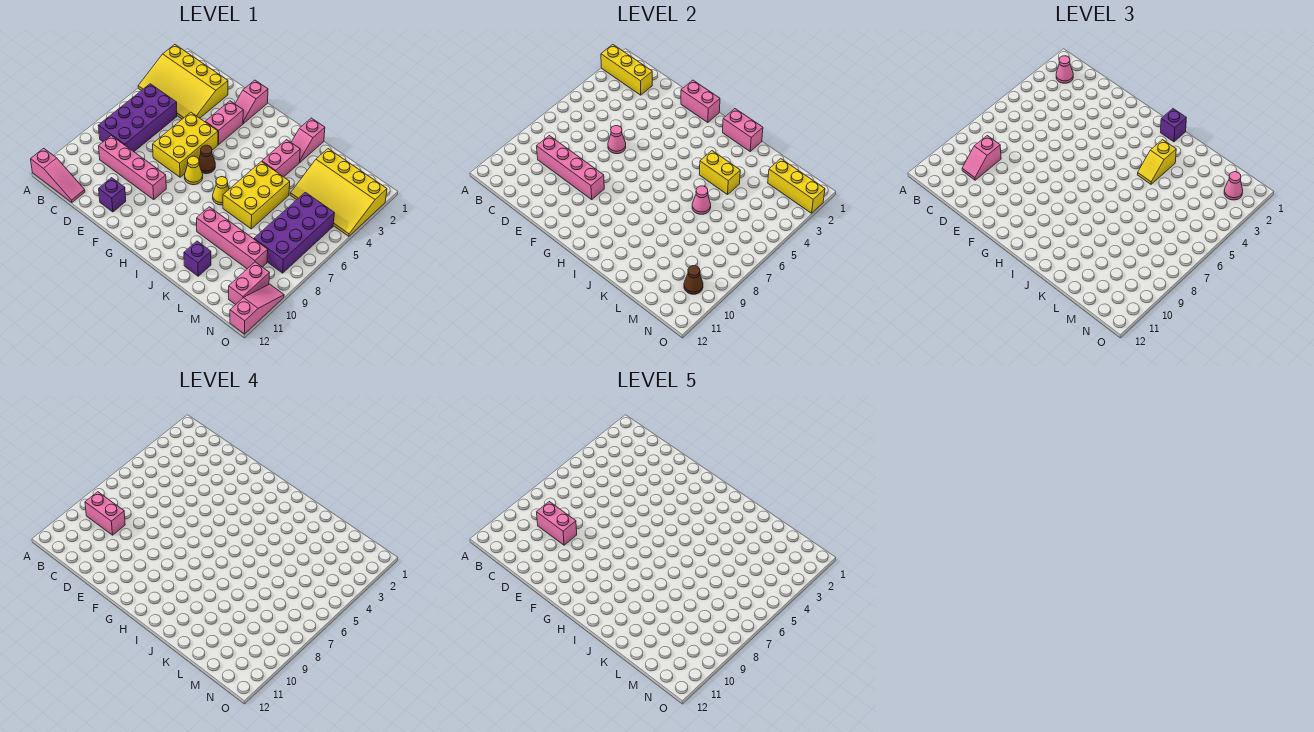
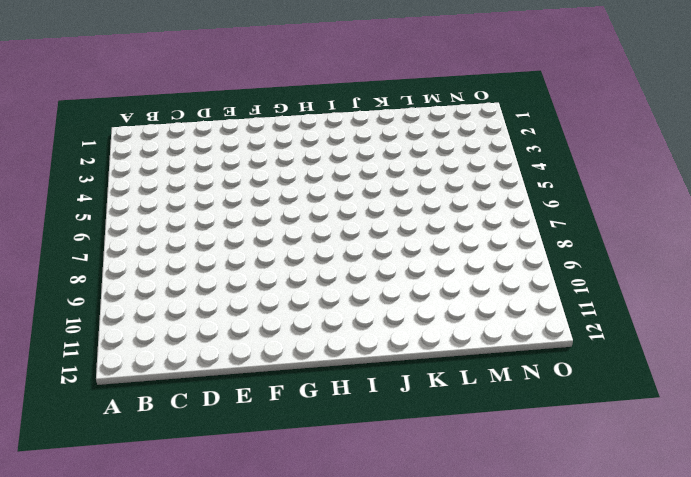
none -> yellow slope A2:D4 level 1 top 2
none -> pink slope A12:C12 level 1 top A
none -> purple brick B5:C8 level 1
none -> pink brick C9:F9 level 1

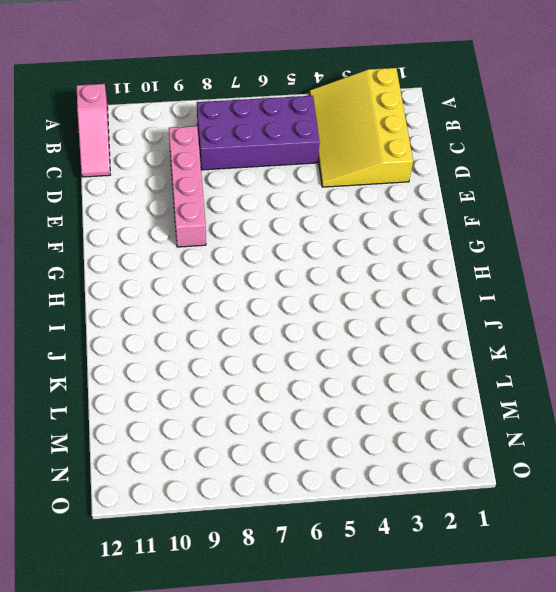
none -> yellow brick E5:F7 level 1
none -> purple brick E11 level 1
none -> pink slope F1:F2 level 1 top 1
none -> pink brick F3:F4 level 1

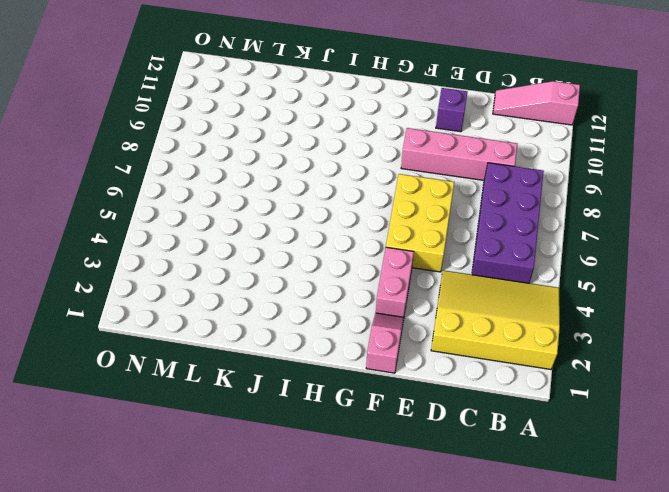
none -> brown cone G6 level 1
none -> yellow cone G7 level 1
none -> yellow cone I7 level 1
none -> pink slope J1:J2 level 1 top 1

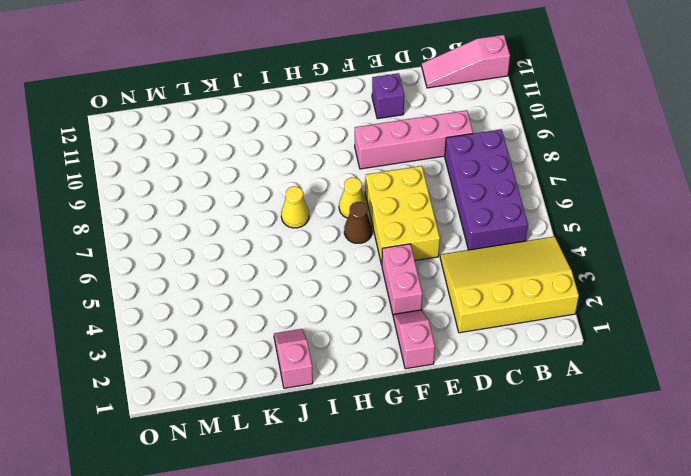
none -> pink brick J3:J4 level 1
none -> yellow brick J5:K7 level 1
none -> pink brick J9:M9 level 1
none -> purple brick K11 level 1

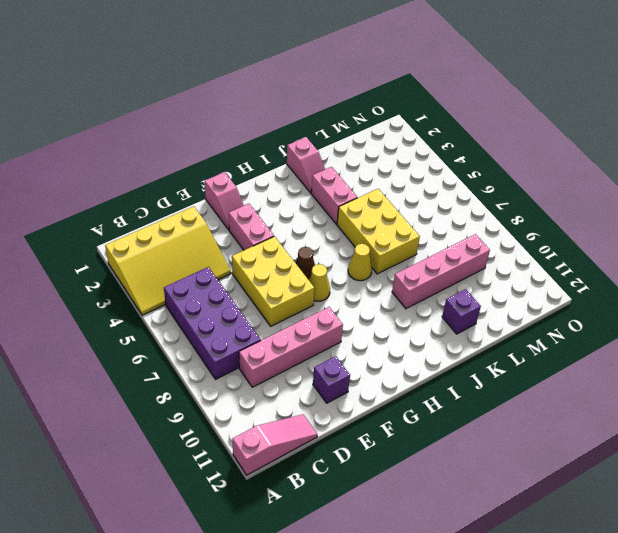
none -> yellow slope L2:O4 level 1 top 2
none -> purple brick M5:N8 level 1
none -> pink brick N10:N11 level 1
none -> pink slope O10:O12 level 1 top 12

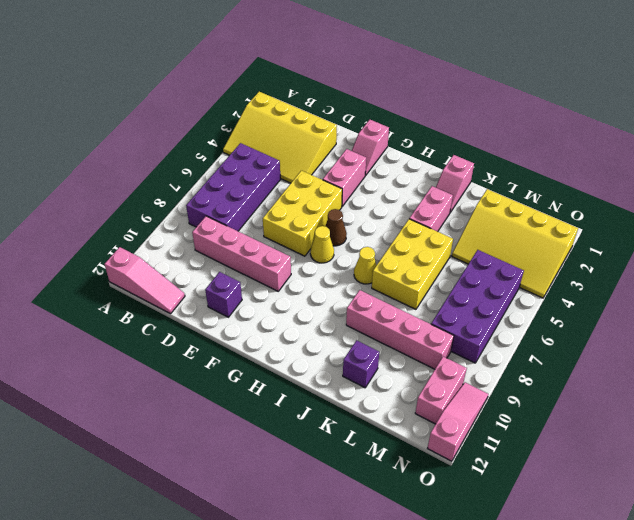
none -> yellow brick A2:C2 level 2
none -> pink brick C9:F9 level 2
none -> pink cone E6 level 2
none -> pink brick F1:G1 level 2

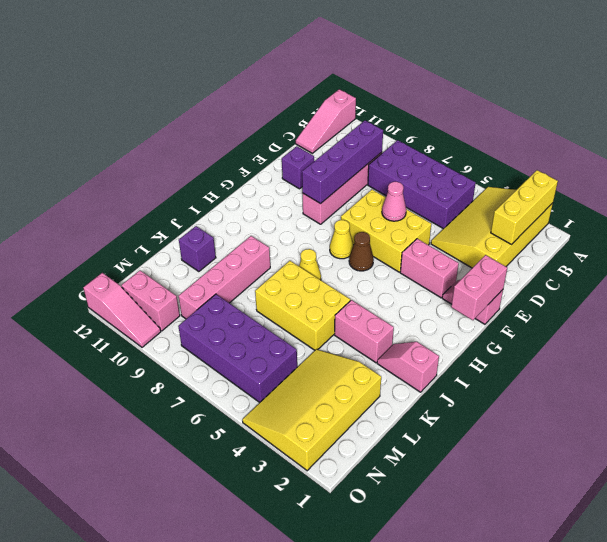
purple brick C9:F9 level 2 -> pink brick C9:F9 level 2
none -> pink brick I1:J1 level 2
none -> yellow brick J4:K4 level 2
none -> pink cone K6 level 2
none -> yellow brick M2:O2 level 2

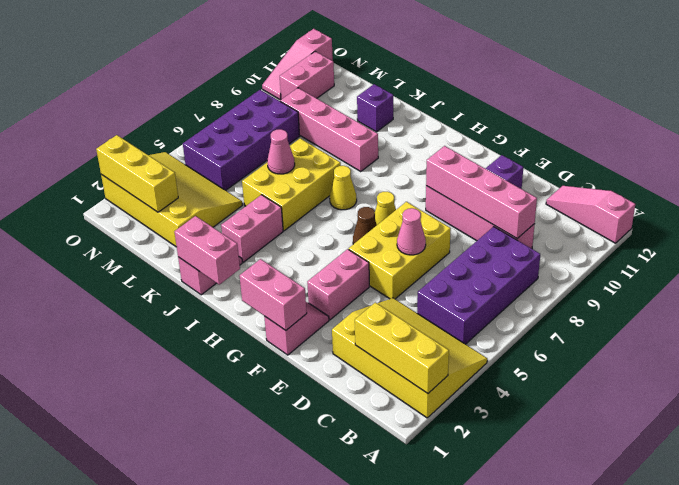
none -> yellow brick J4:K4 level 2
none -> brown cone N10 level 2
none -> pink cone B2 level 3
none -> pink slope C9:C10 level 3 top 9

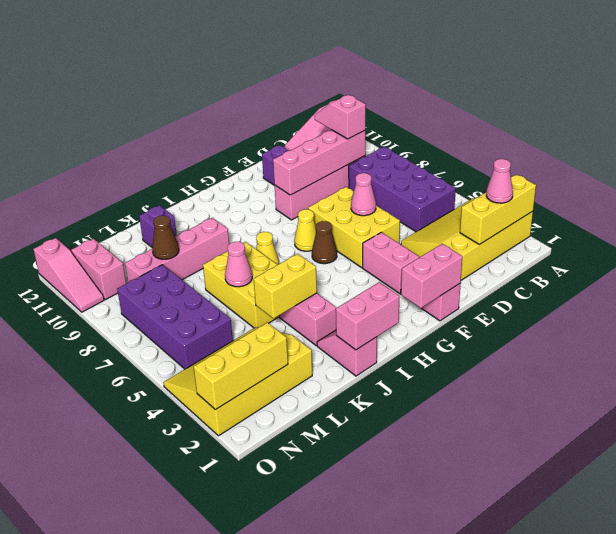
brown cone L9 level 2 -> brown cone N10 level 2
none -> purple brick I1 level 3
none -> yellow slope J3:J4 level 3 top 3
none -> pink cone N2 level 3
none -> pink brick B9:C9 level 4

